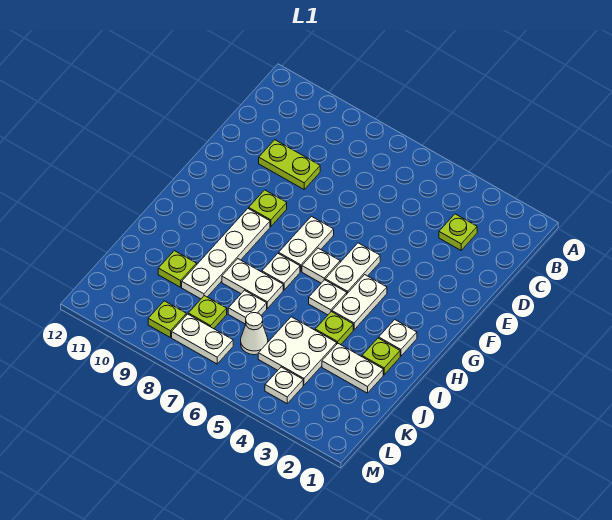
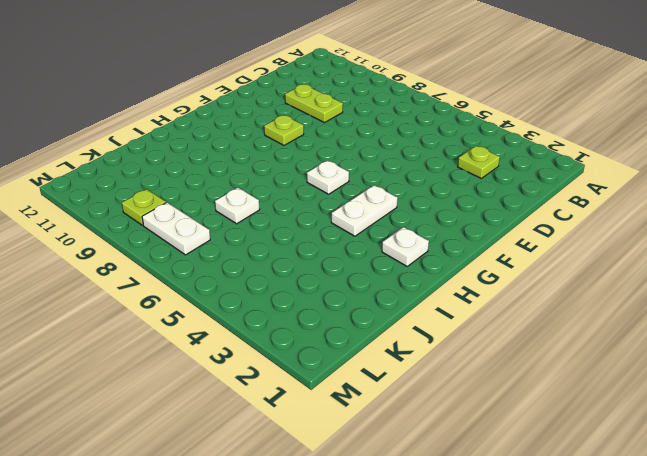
none -> white plate F5:G5 level 1
none -> white plate F7:G7 level 1
none -> white plate G9:J9 level 1

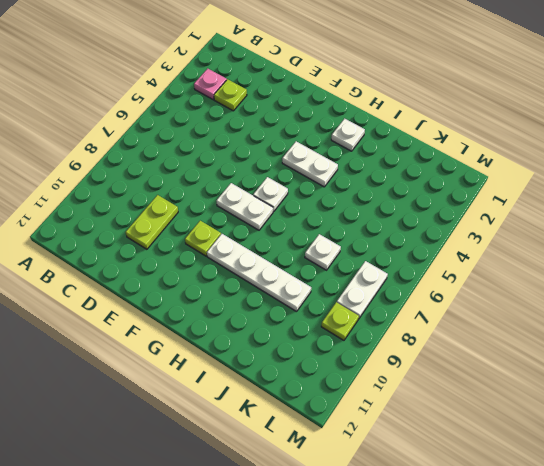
pink plate B3 level 1 -> none
none -> white plate F5:G5 level 1
none -> white plate H5 level 1
none -> white plate H7 level 1

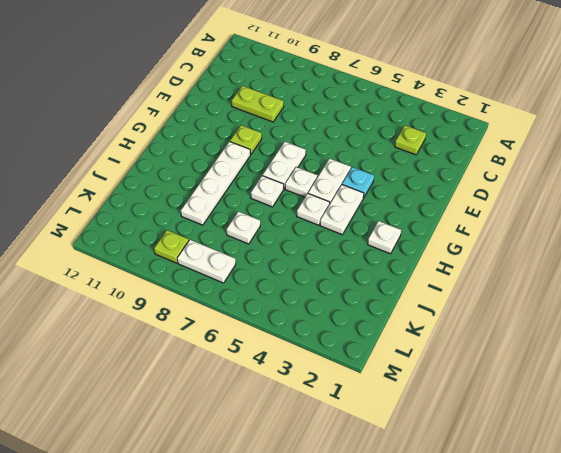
cyan plate F4 level 1 -> none
none -> lime plate I2 level 1
none -> lime plate I4 level 1
none -> white plate I7:I8 level 1

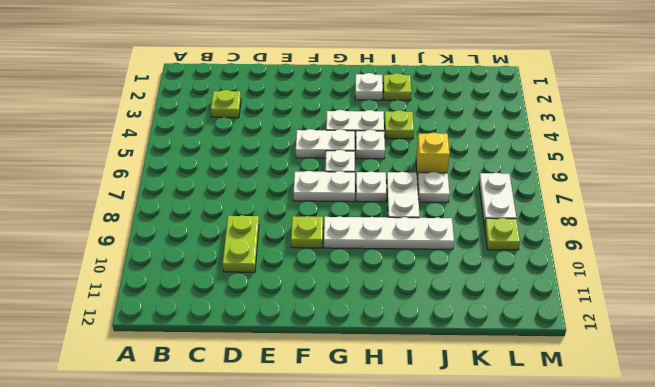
yellow brick J6 level 1 -> none
none -> white plate J2:J3 level 1
none -> white plate J4:K5 level 1
none -> lime plate J10 level 1

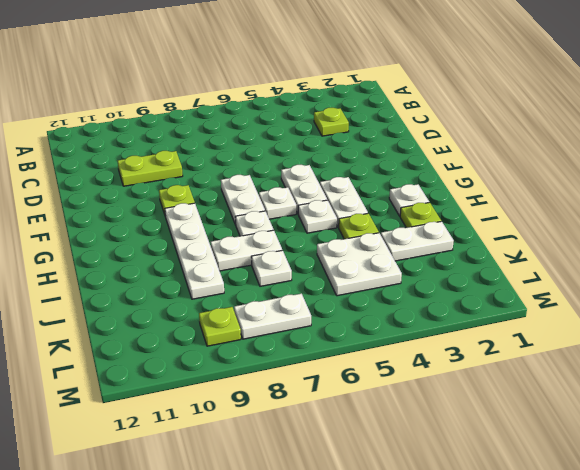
none -> lime plate J10 level 1
none -> white cone K6 level 1
none -> lime plate K8 level 1

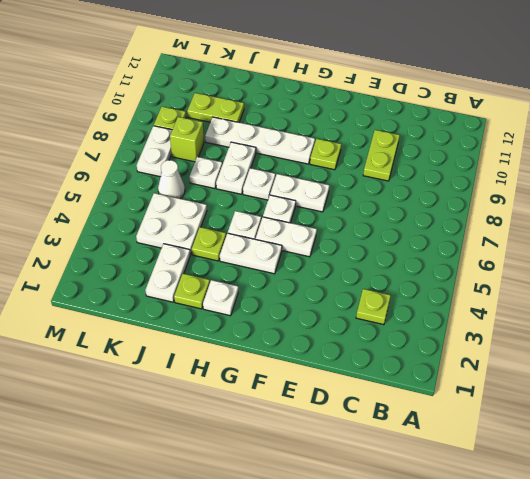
lime plate J10:K10 level 1 -> lime plate J10 level 1
lime brick K8 level 1 -> lime plate K8 level 1
none -> white plate L4 level 1

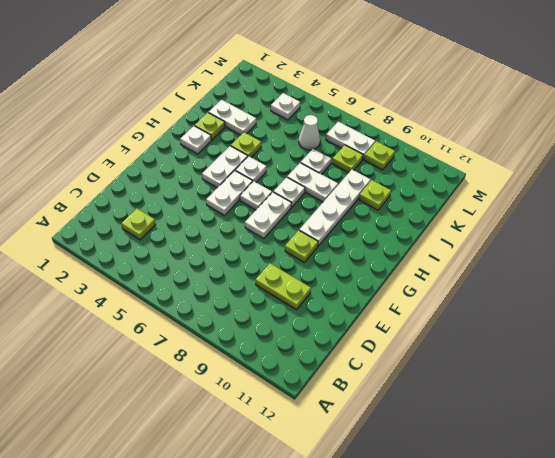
none -> white plate J4:K5 level 1

